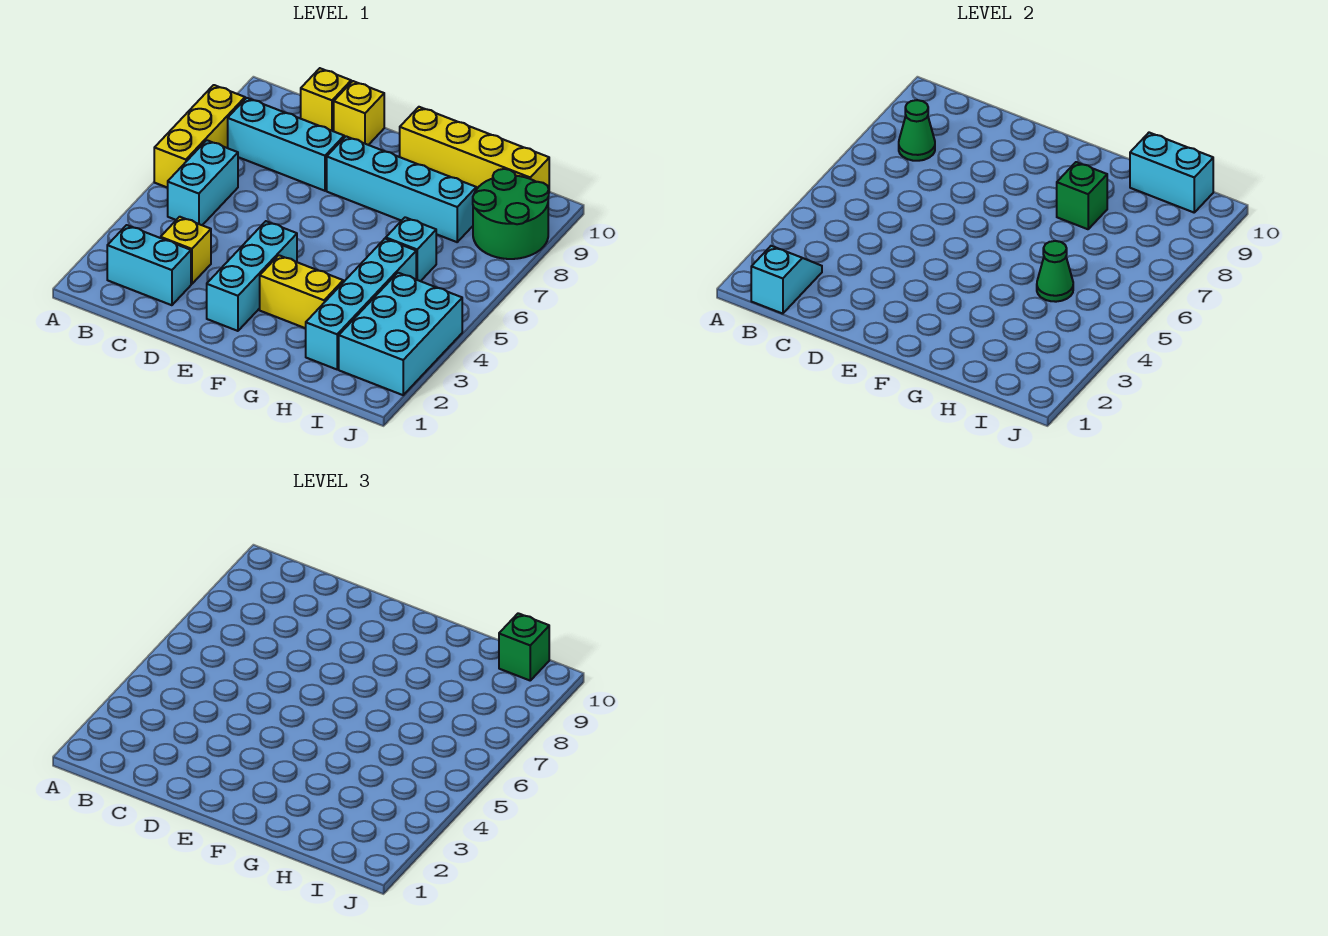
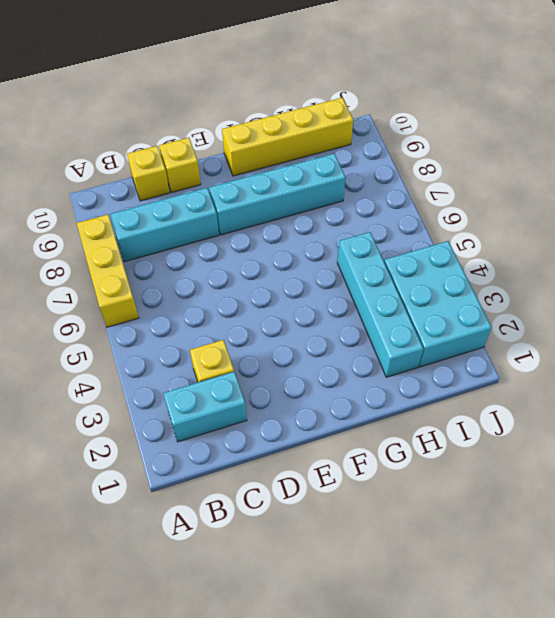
none -> cyan brick B5:B6 level 1
none -> cyan brick E2:E4 level 1
none -> yellow brick F3:G3 level 1

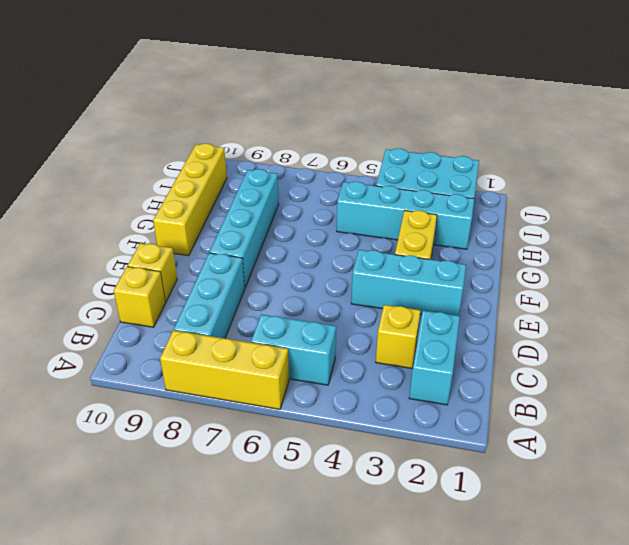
none -> cyan brick H6 level 1
none -> green round brick I8:J9 level 1
none -> cyan slope B1:B2 level 2 top 1

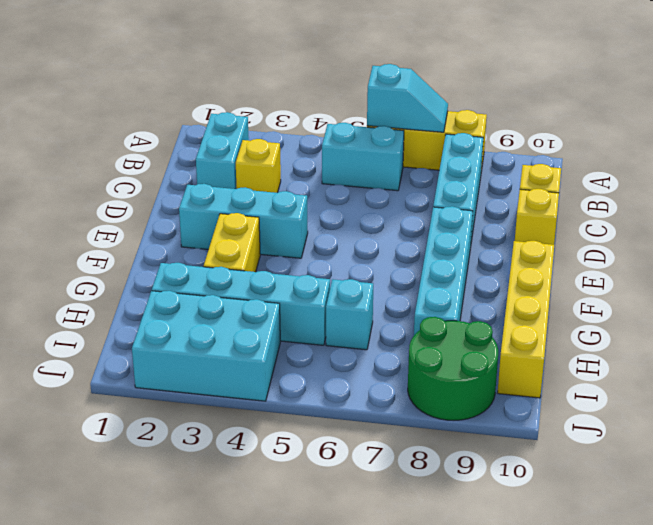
cyan slope A6:A7 level 2 top 6 -> cyan slope B1:B2 level 2 top 1
none -> green cone B8 level 2
none -> green brick G8 level 2
none -> green cone H5 level 2

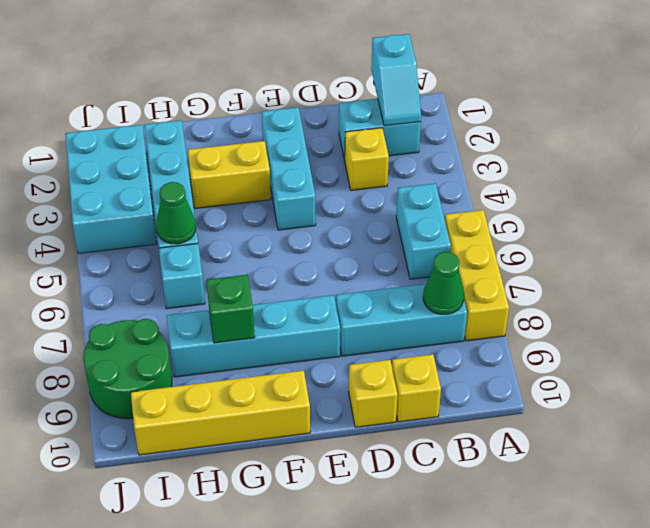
none -> cyan brick H10:I10 level 2
none -> green brick I10 level 3

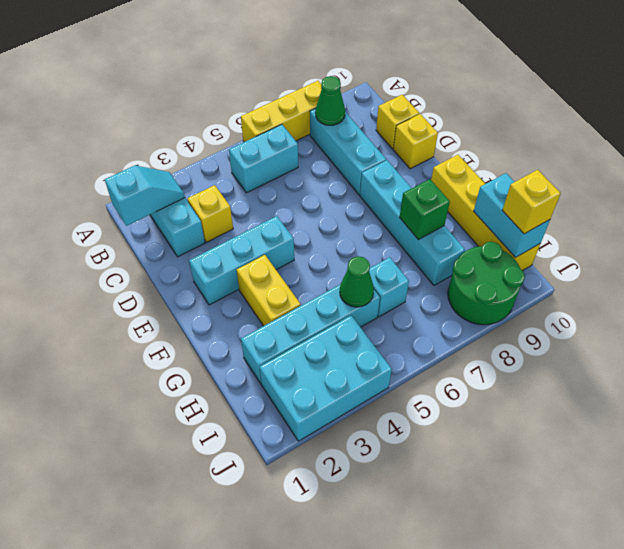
yellow brick I10 level 3 -> green brick I10 level 3

